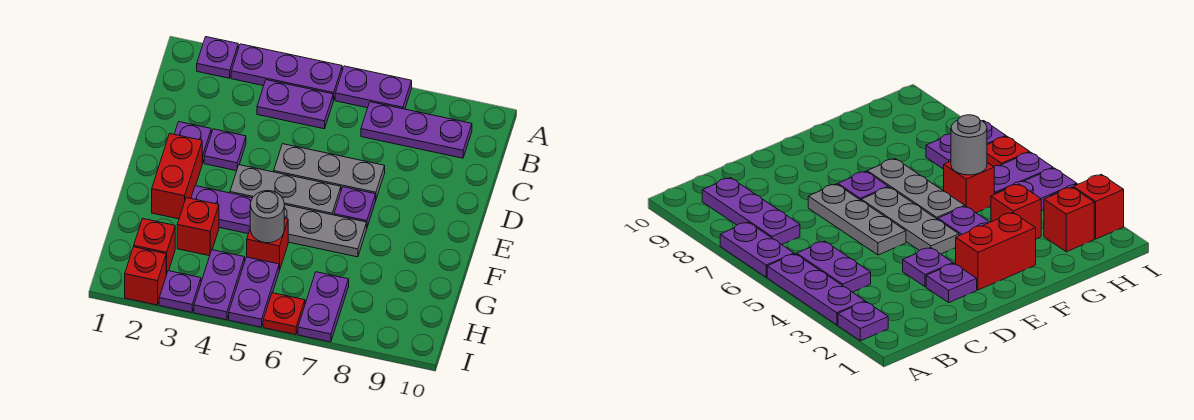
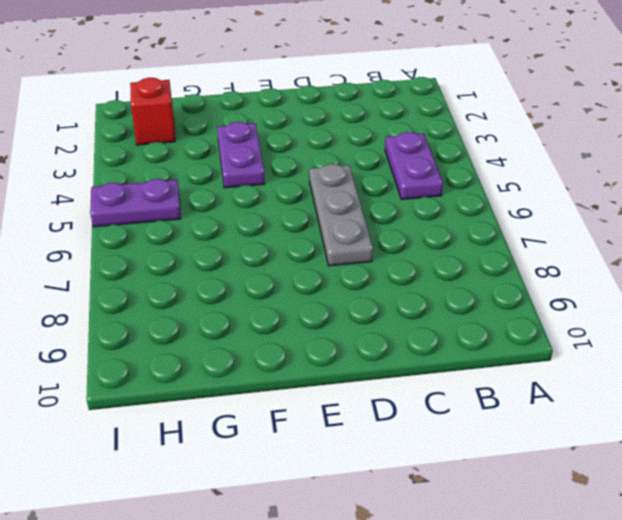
none -> purple plate A2 level 1
none -> purple plate A3:A5 level 1
none -> purple plate A6:A7 level 1

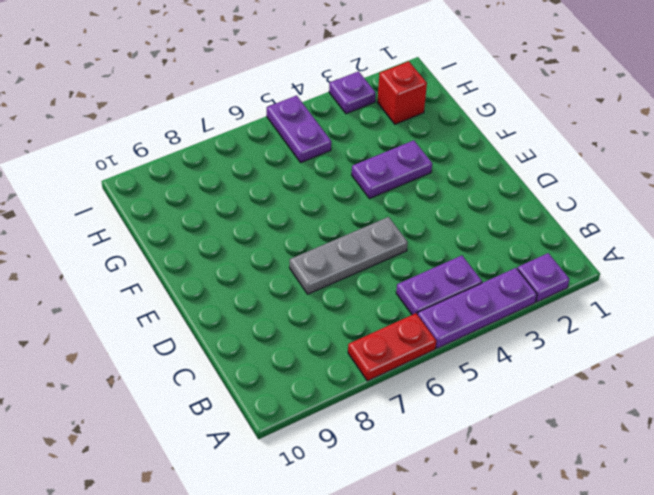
red plate A6:A7 level 1 -> purple plate A6:A7 level 1
none -> purple plate B7:B9 level 1
none -> purple plate D2 level 1
none -> purple plate D3 level 1

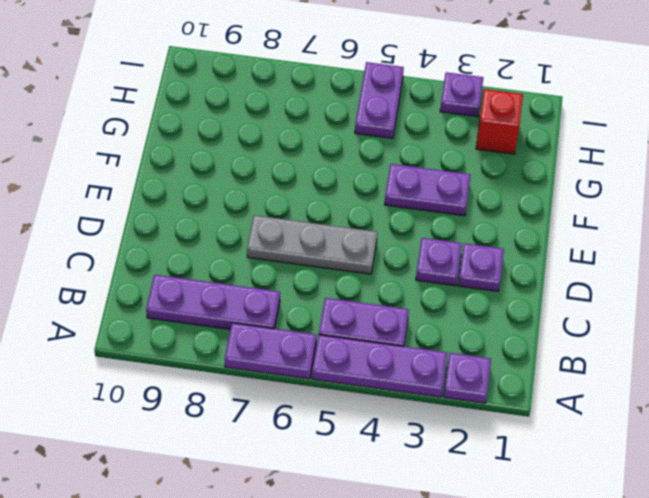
none -> red brick E2:F2 level 1
none -> grey plate E4:E6 level 1
none -> purple plate E7 level 1

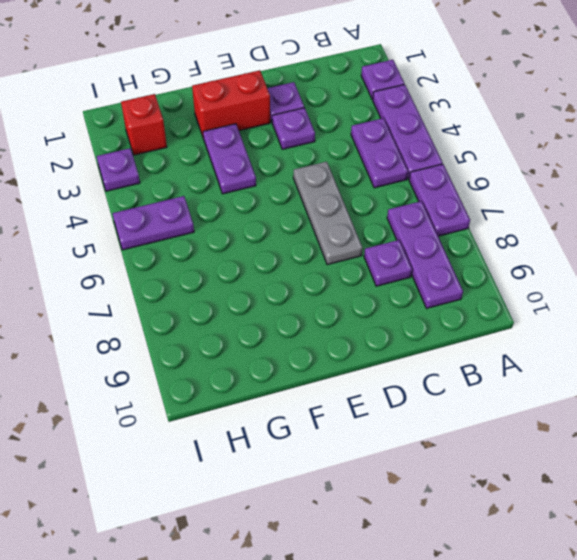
purple plate C8 level 1 -> purple plate E7 level 1
none -> grey plate E4:E6 level 1
none -> grey plate F5:F7 level 1
none -> red brick G3 level 1

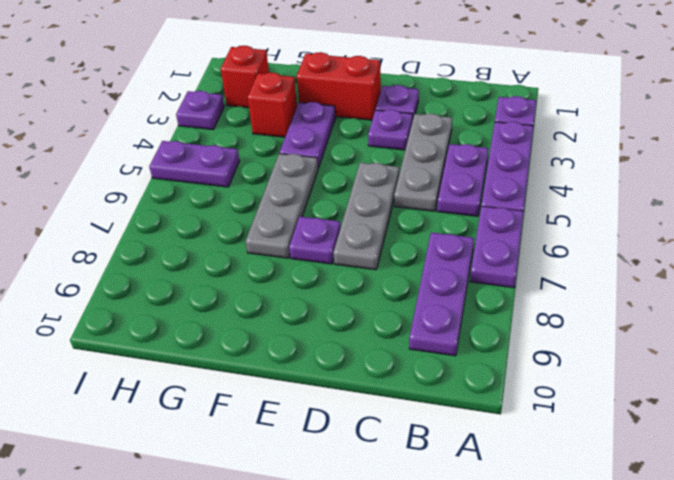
grey plate C3:C5 level 1 -> grey plate E4:E6 level 1
none -> red brick G5 level 1
none -> purple plate H4:I4 level 1
none -> purple plate H7:I7 level 1

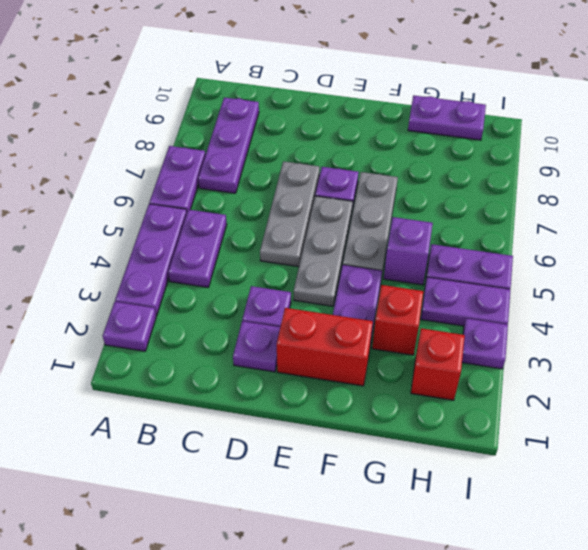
purple brick G5 level 1 -> red brick G5 level 1
purple plate G10:H10 level 1 -> purple plate H7:I7 level 1
none -> red brick I2 level 1
none -> red plate I6 level 1
none -> grey round brick G5 level 2

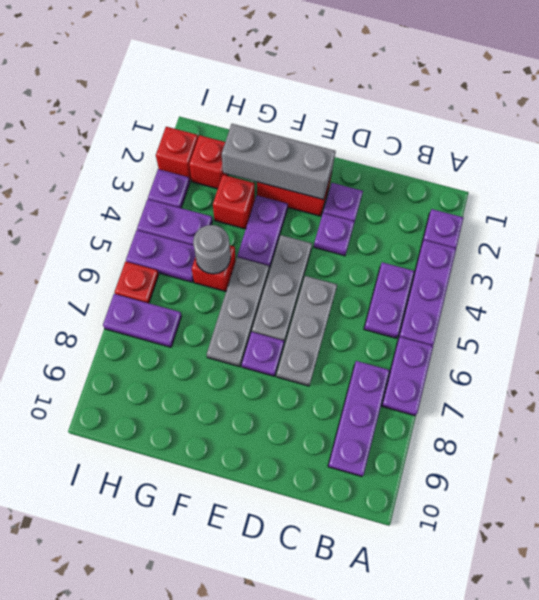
grey brick E2:G2 level 2 -> none

